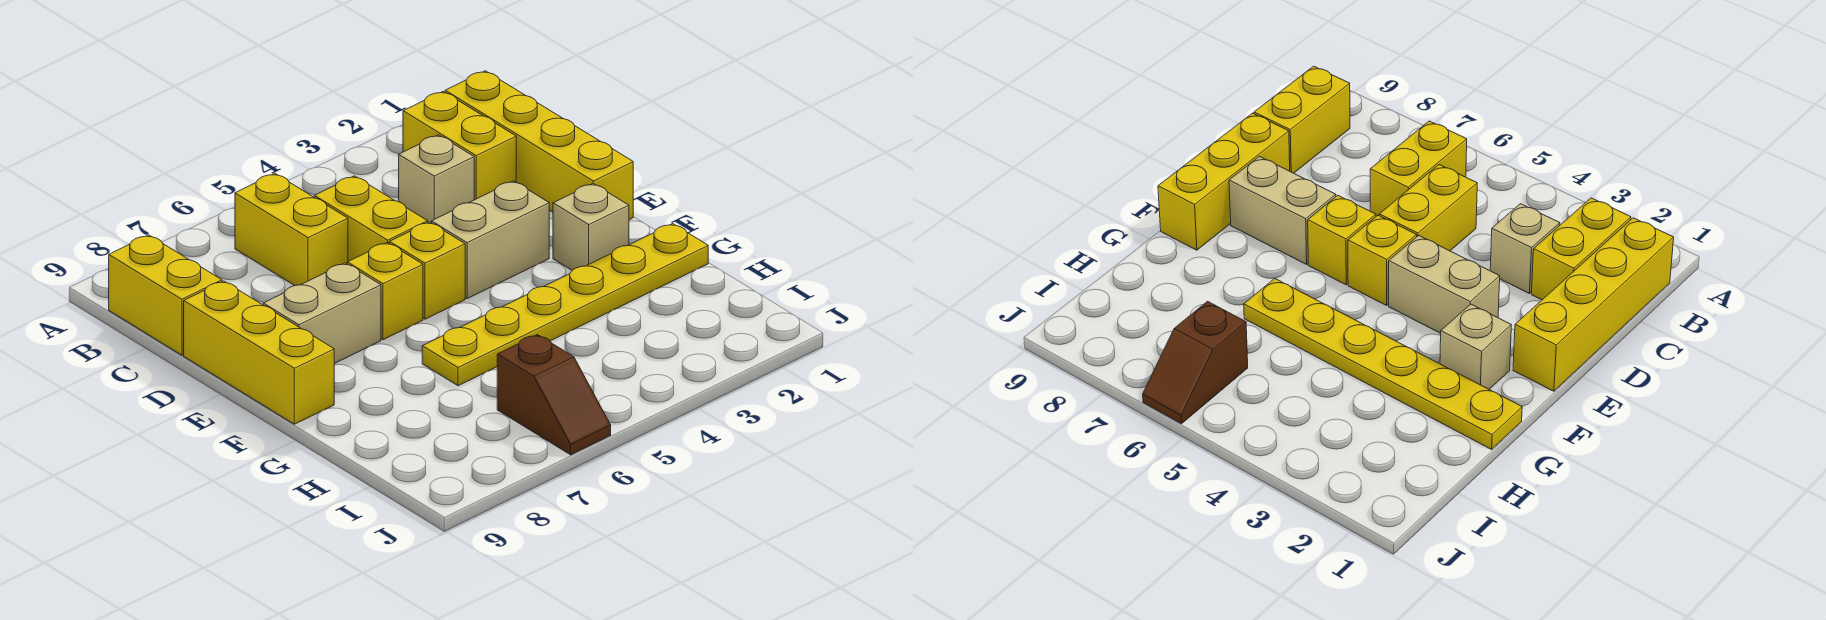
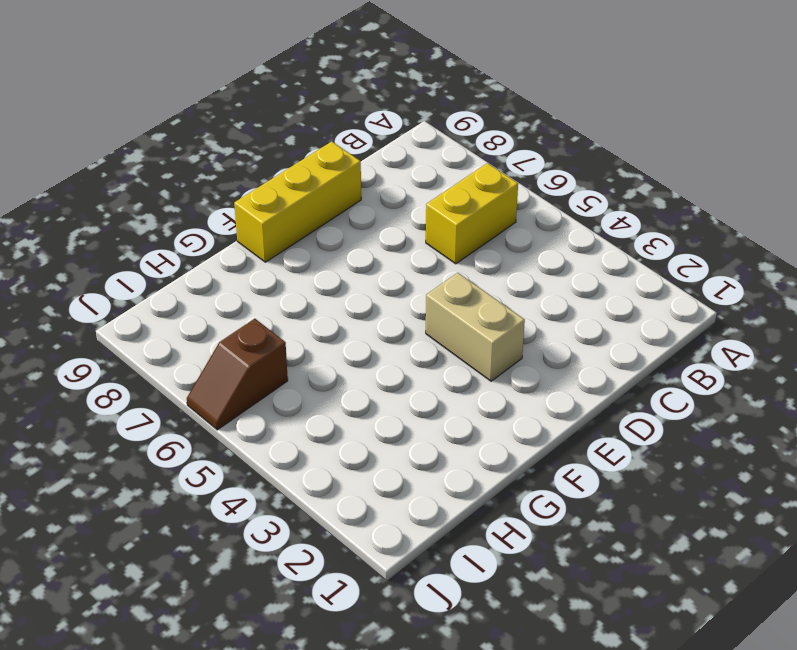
none -> yellow brick B1:E1 level 1
none -> yellow brick B2:C2 level 1
none -> yellow brick B9:C9 level 1

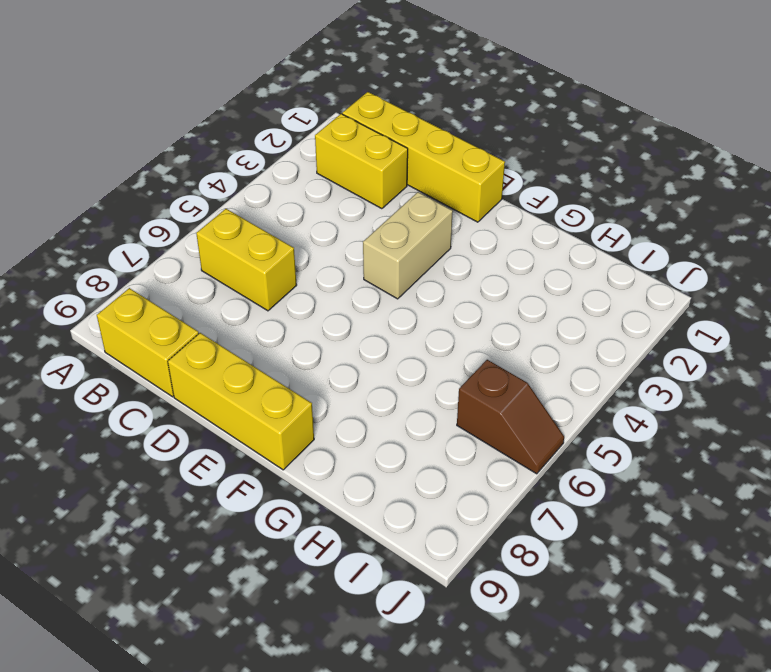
none -> tan brick C3 level 1
none -> yellow brick C5:D5 level 1
none -> yellow brick E5 level 1

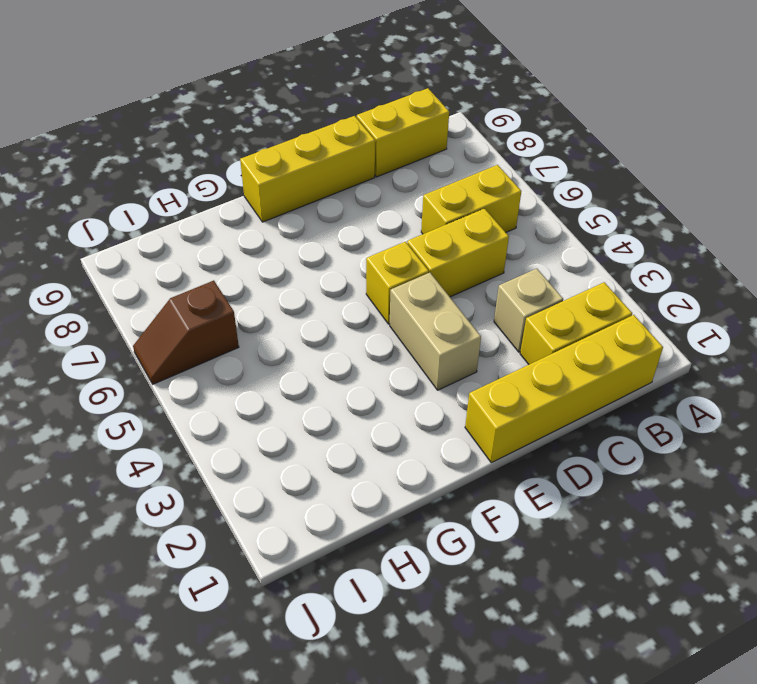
none -> yellow brick E6 level 1
none -> tan brick E7:E8 level 1
none -> tan brick F2 level 1

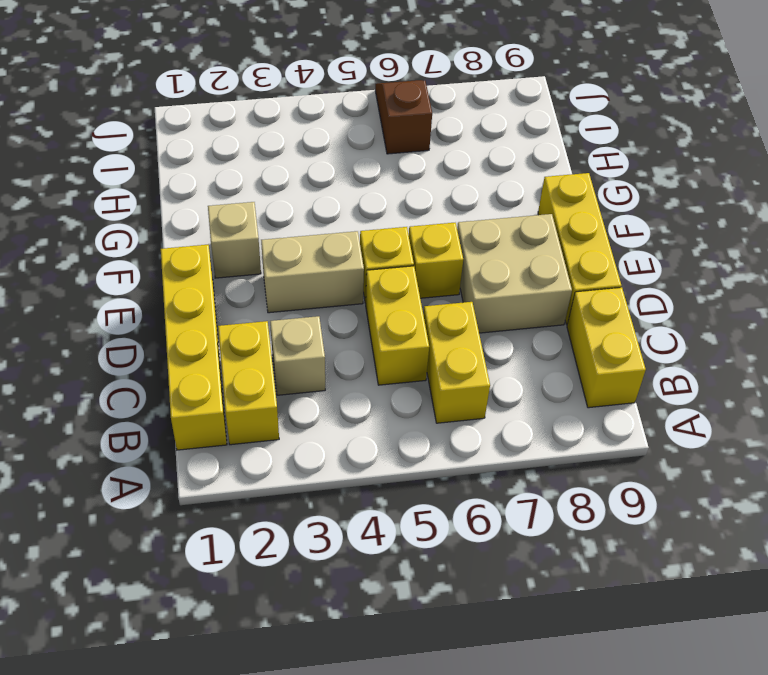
tan brick D7:E8 level 1 -> tan brick E7:E8 level 1
none -> yellow plate G1:G6 level 1

